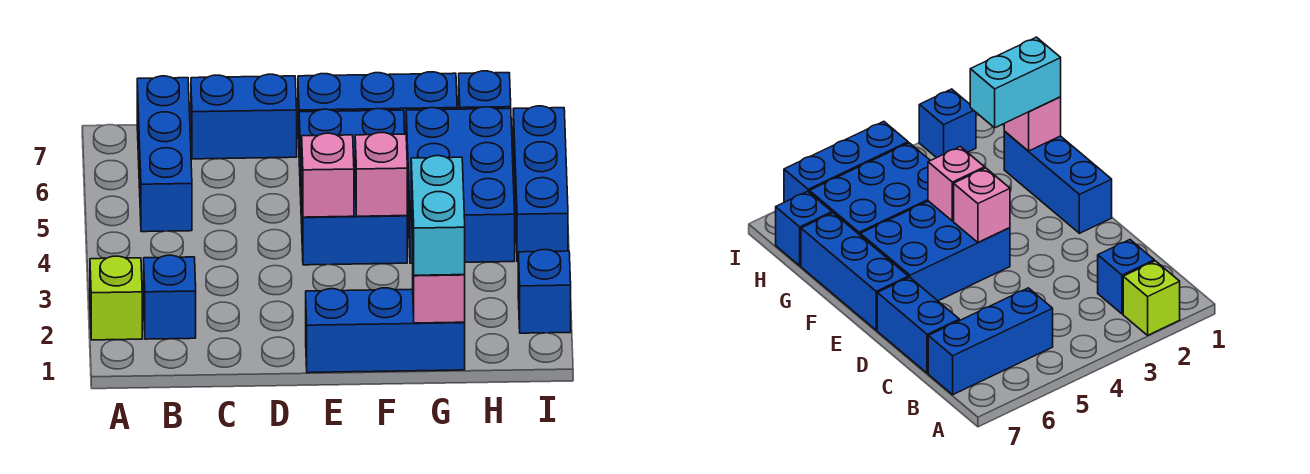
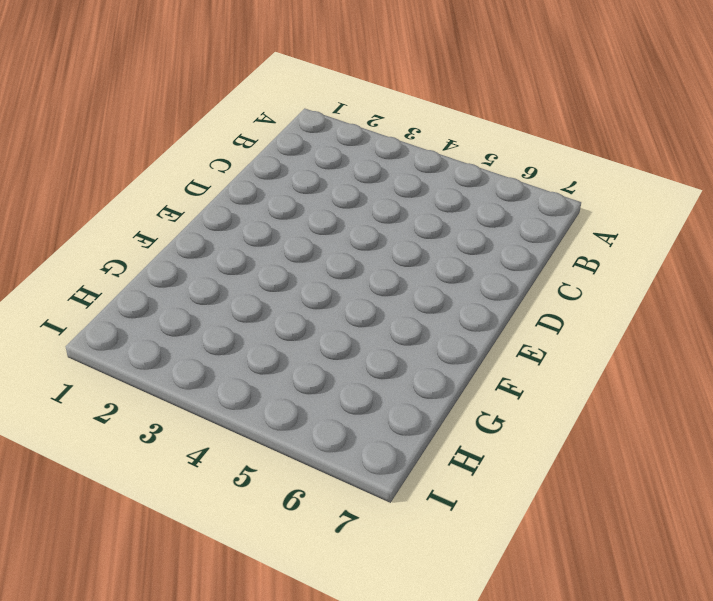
none -> lime brick A2 level 1
none -> blue brick B2 level 1
none -> blue brick B5:B7 level 1

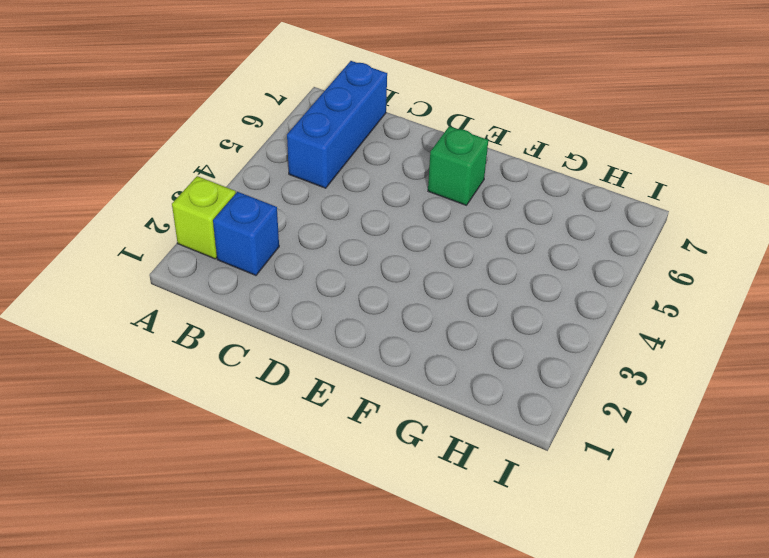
green brick E6 level 1 -> blue brick E4:F6 level 1
none -> blue brick C7:D7 level 1
none -> blue brick E1:G1 level 1
none -> blue brick E7:G7 level 1

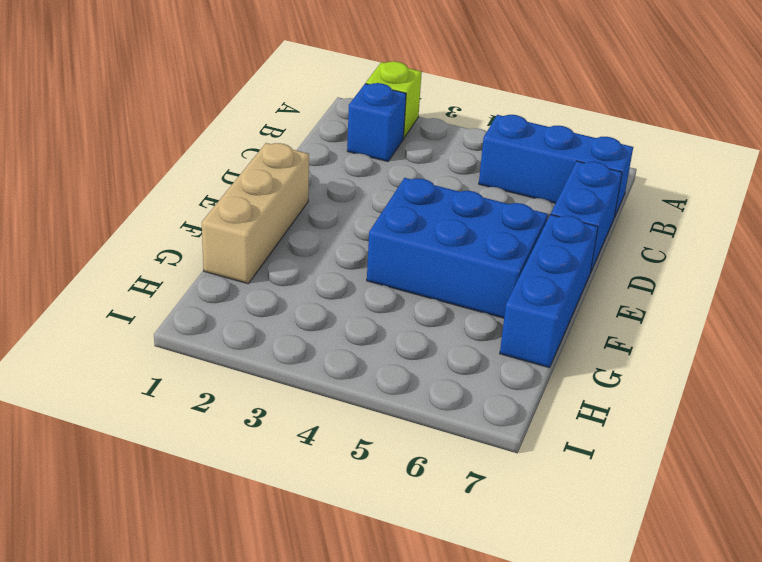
tan brick E1:G1 level 1 -> blue brick E1:G1 level 1
none -> blue brick G4:H6 level 1
none -> blue brick H7 level 1
none -> blue brick I2 level 1

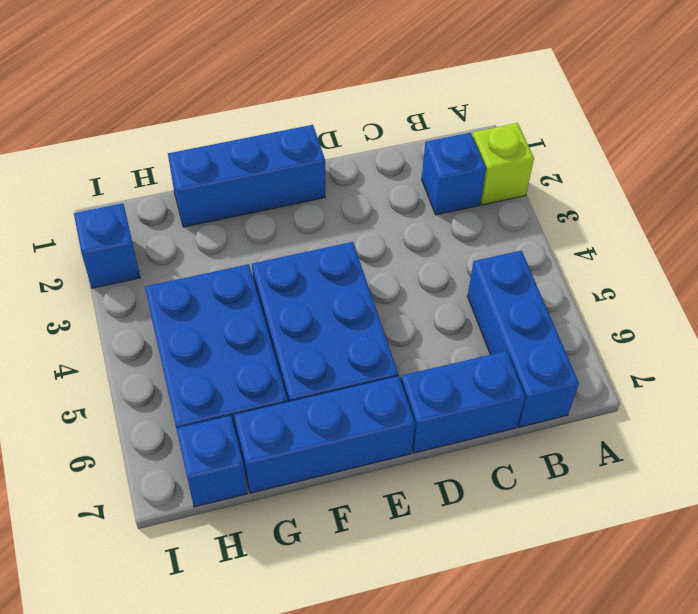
none -> blue brick I4:I6 level 1
none -> pink brick E4 level 2
none -> pink brick F4 level 2

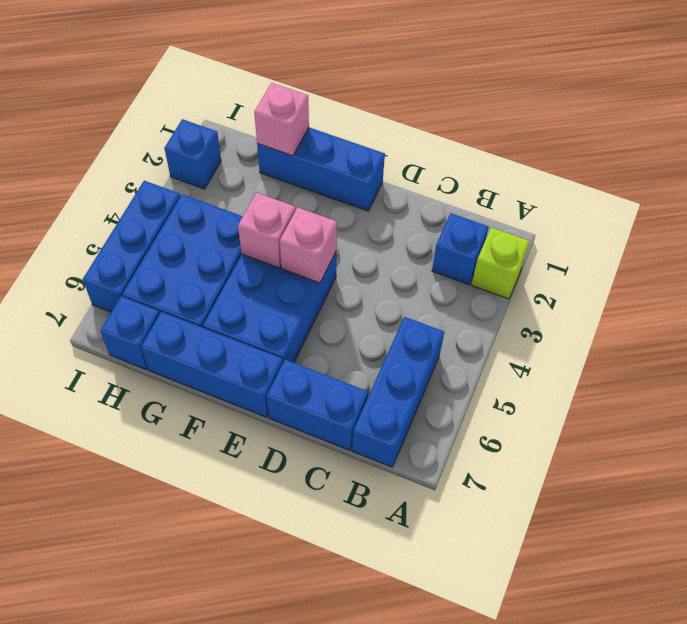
none -> cyan brick G1:G2 level 3

